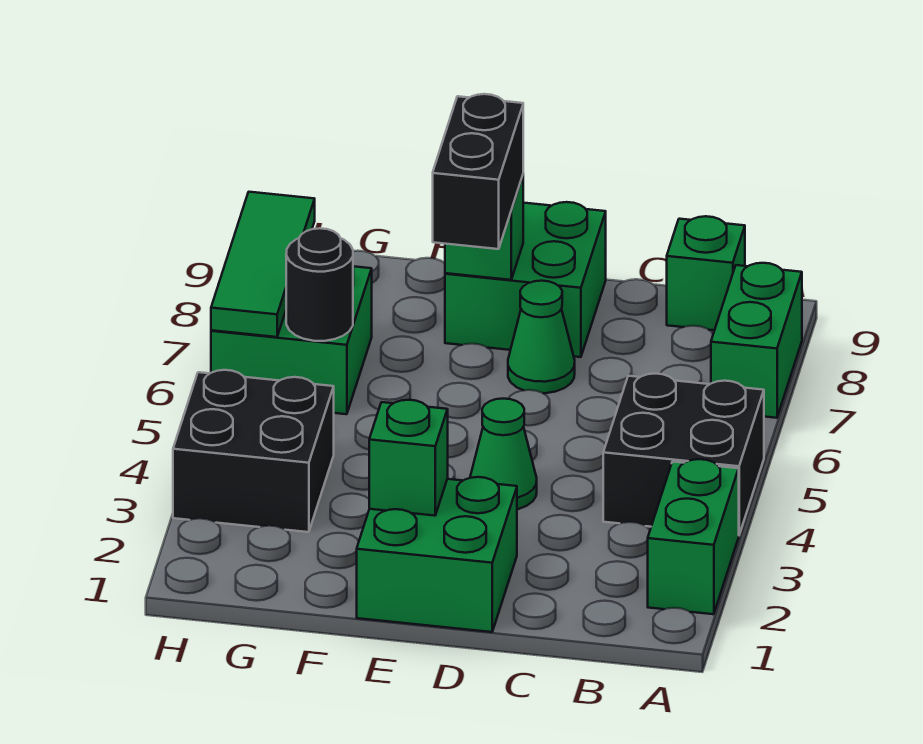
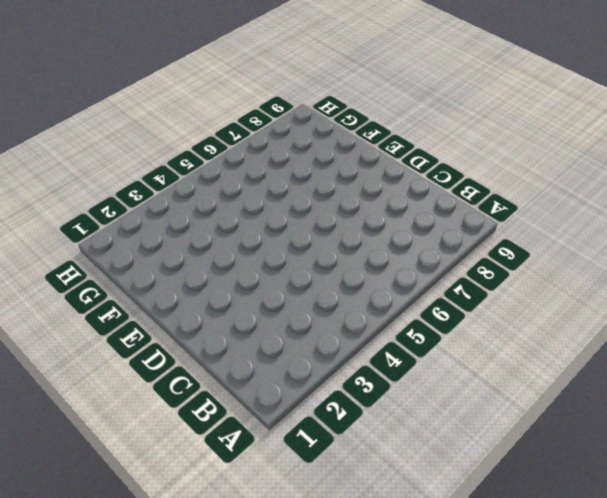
none -> green brick A2:A3 level 1
none -> black brick A4:B5 level 1
none -> green brick A7:A8 level 1

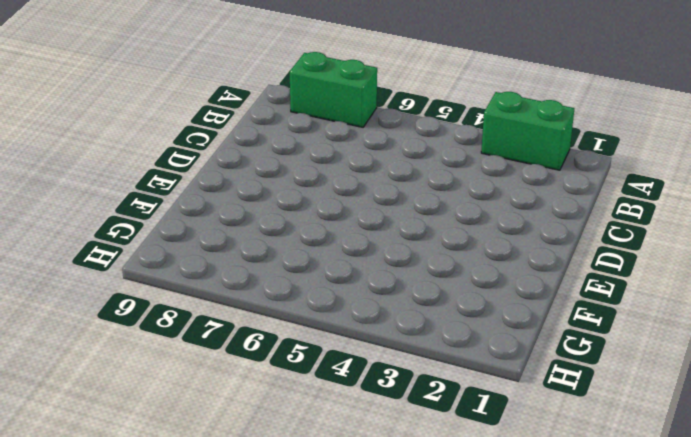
none -> black brick A4:B5 level 1
none -> green brick B9 level 1
none -> green brick D1:E2 level 1

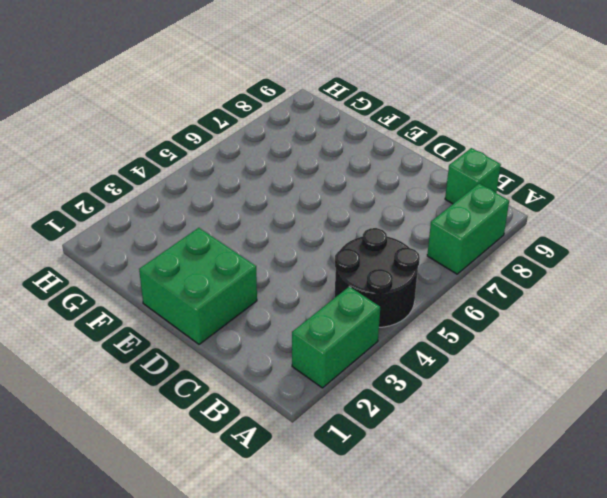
black round brick A4:B5 level 1 -> black brick A4:B5 level 1
none -> green cone D4 level 1
none -> green cone D7 level 1
none -> green brick D8:E9 level 1

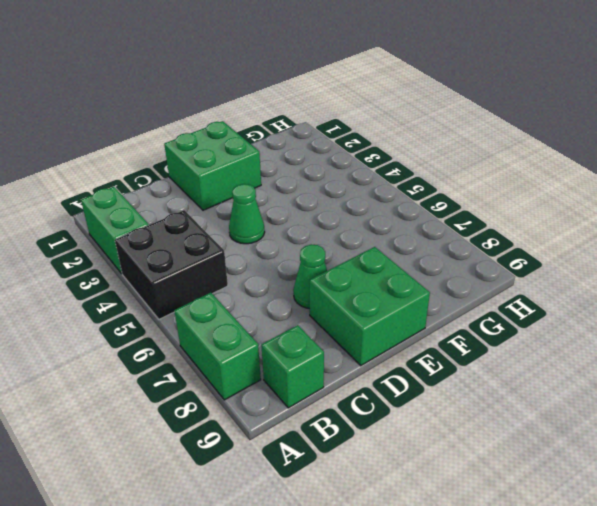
none -> black brick G3:H4 level 1
none -> green brick G6:H7 level 1
none -> green brick E2 level 2

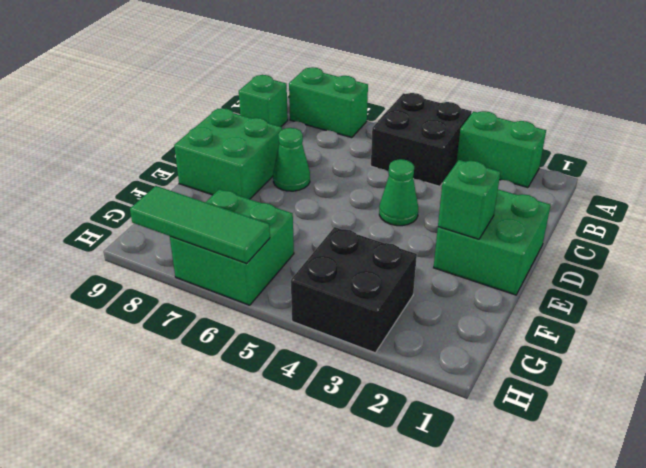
none -> green brick E8 level 2
none -> black round brick G6 level 2
none -> black brick E7:E8 level 3

